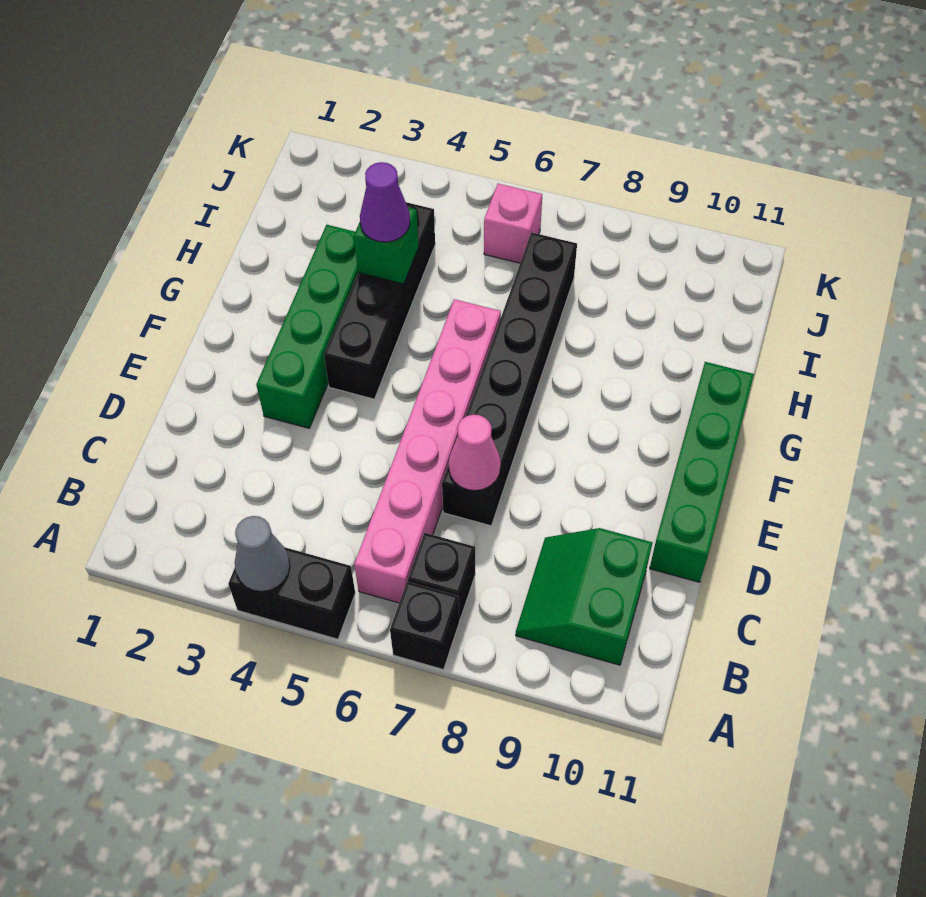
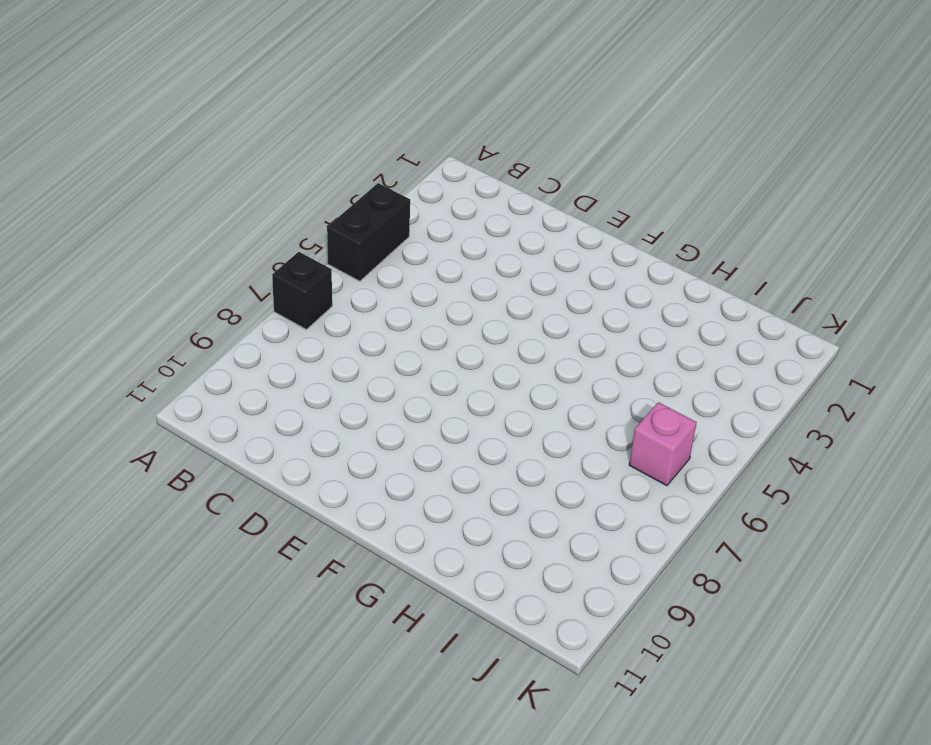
none -> pink brick B6:G6 level 1
none -> black brick B7 level 1
none -> green slope B9:C10 level 1 top 10

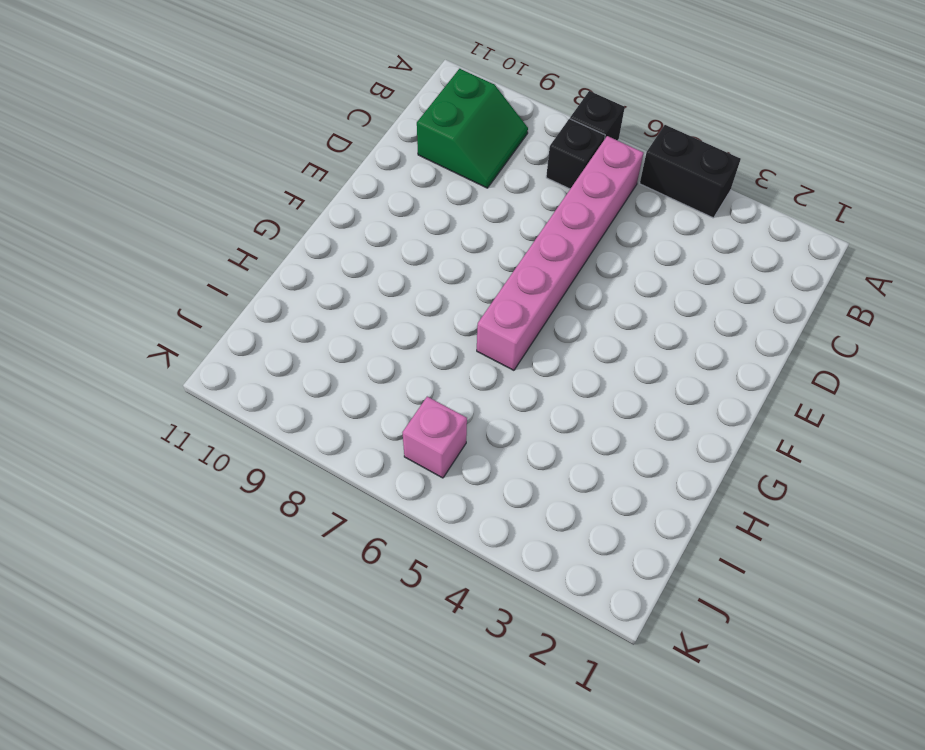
none -> black brick D7:I7 level 1
none -> green brick D11:G11 level 1
none -> green brick E3:H3 level 1

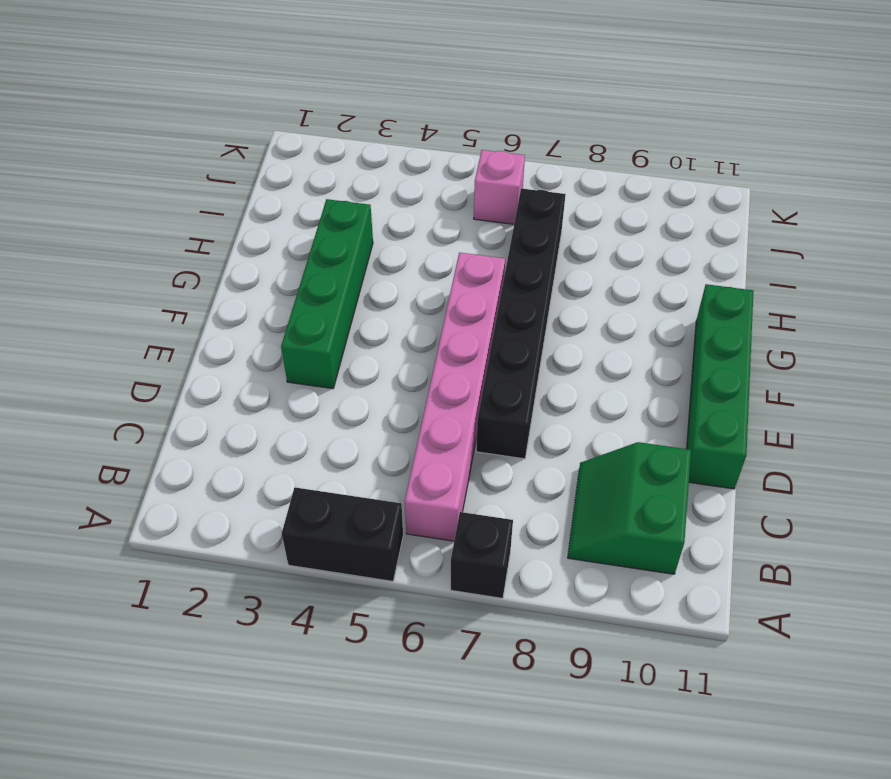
none -> black brick B7 level 1
none -> black brick F4:I4 level 1
none -> grey cone A4 level 2

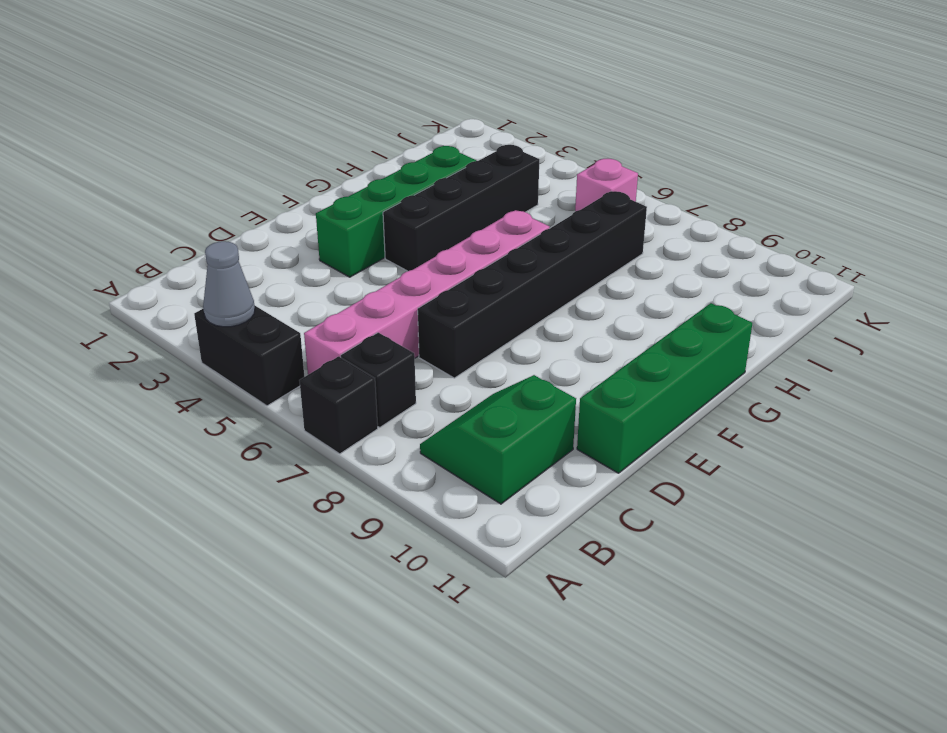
none -> pink cone D7 level 2
none -> green brick H4 level 2
none -> purple cone H4 level 3

